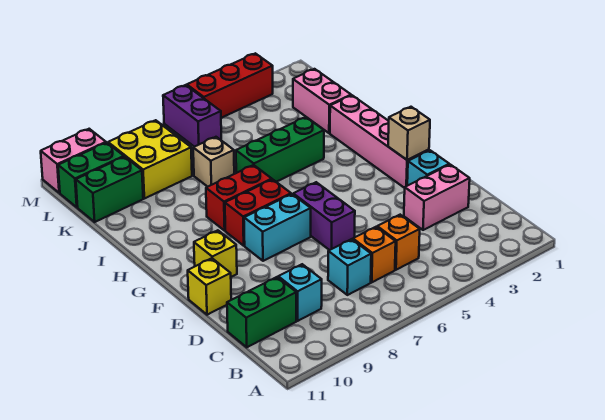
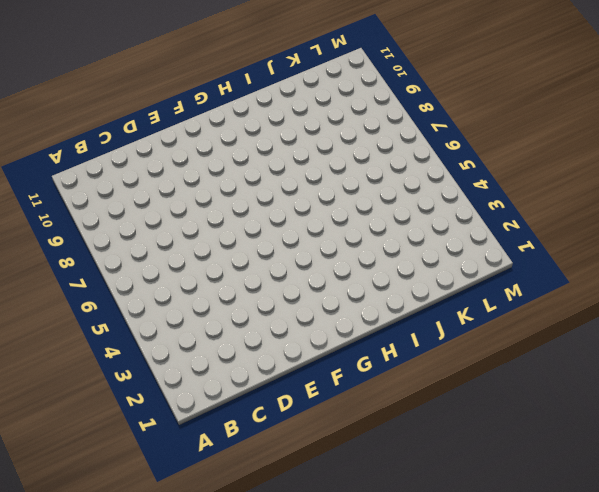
none -> orange brick C5 level 1
none -> orange brick C6 level 1
none -> cyan brick C7 level 1

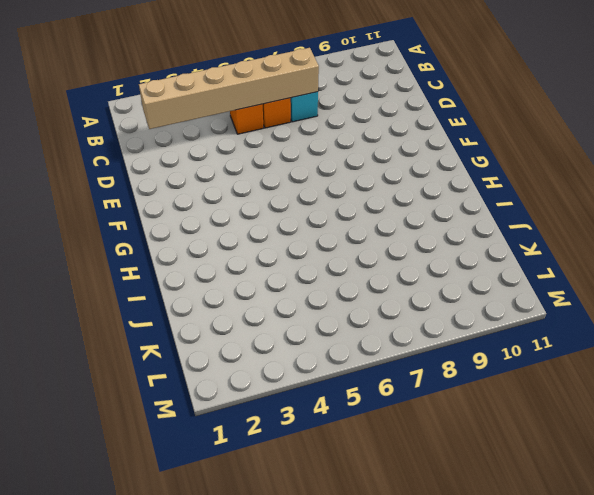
tan brick C2:C7 level 2 -> none
none -> cyan brick C9 level 1
none -> green brick C10:C11 level 1
none -> pink brick D2:D3 level 1

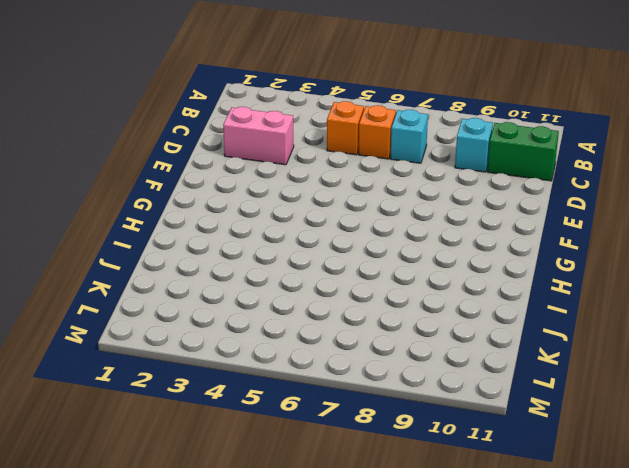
none -> cyan brick E2 level 1
none -> purple brick E6:F6 level 1
none -> yellow brick E11 level 1

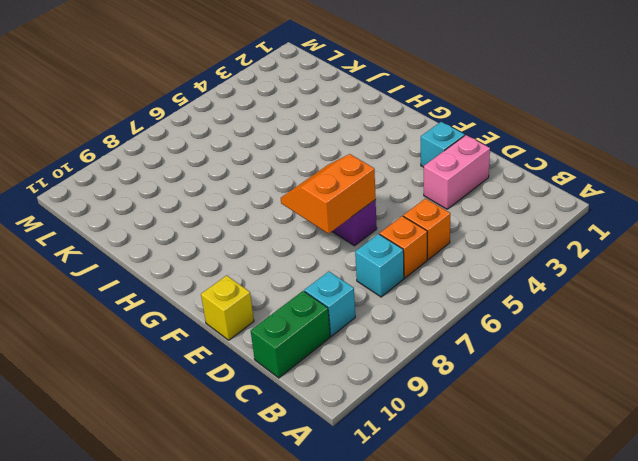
orange slope E6:F7 level 2 top E -> none
none -> pink brick F2:I2 level 1
none -> cyan brick F7:F8 level 1
none -> yellow brick F10 level 1

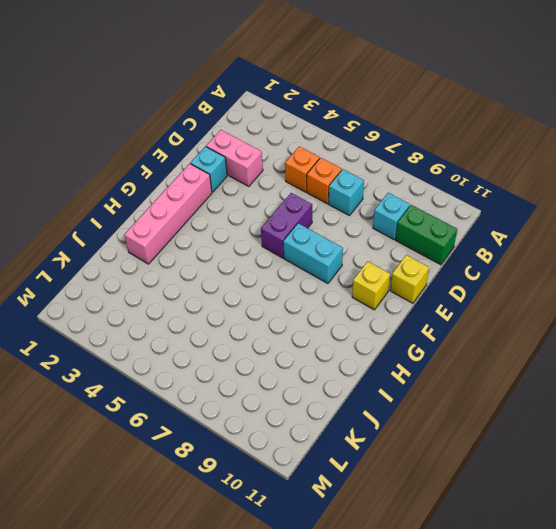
none -> red brick G7:G8 level 1
none -> red brick H7:H8 level 1
none -> green brick I4:I6 level 1

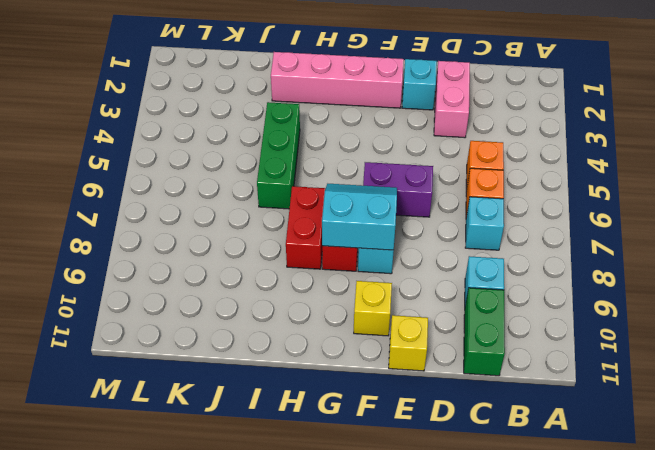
cyan slope F7:G8 level 2 top 8 -> none
none -> pink brick J2:K2 level 1
none -> tan brick J7 level 1
none -> yellow brick K8:L9 level 1

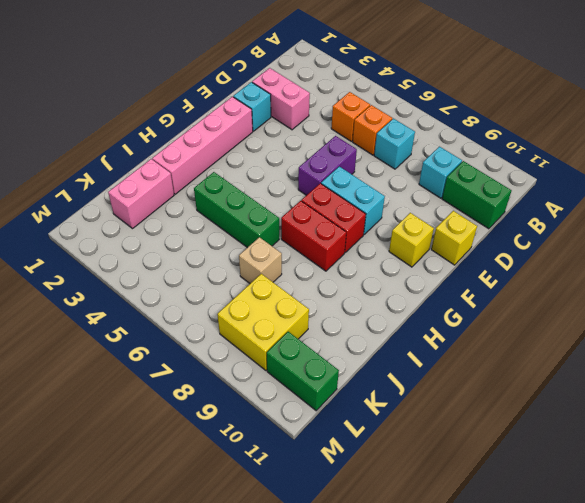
none -> green brick K10:K11 level 1
none -> purple brick L6:M6 level 1
none -> red brick M3:M5 level 1

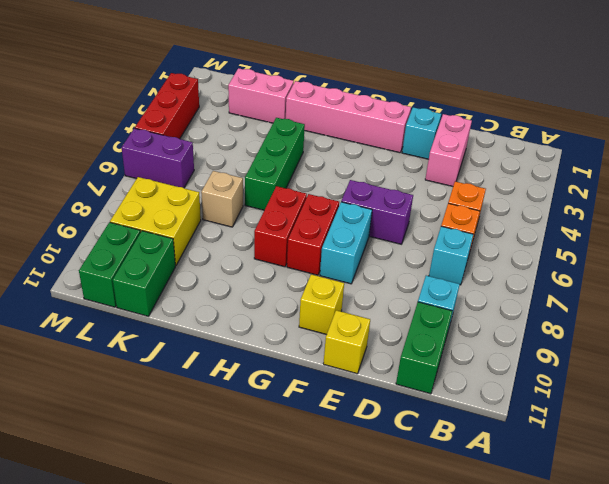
none -> pink brick M10:M11 level 1
none -> tan brick F2 level 2

